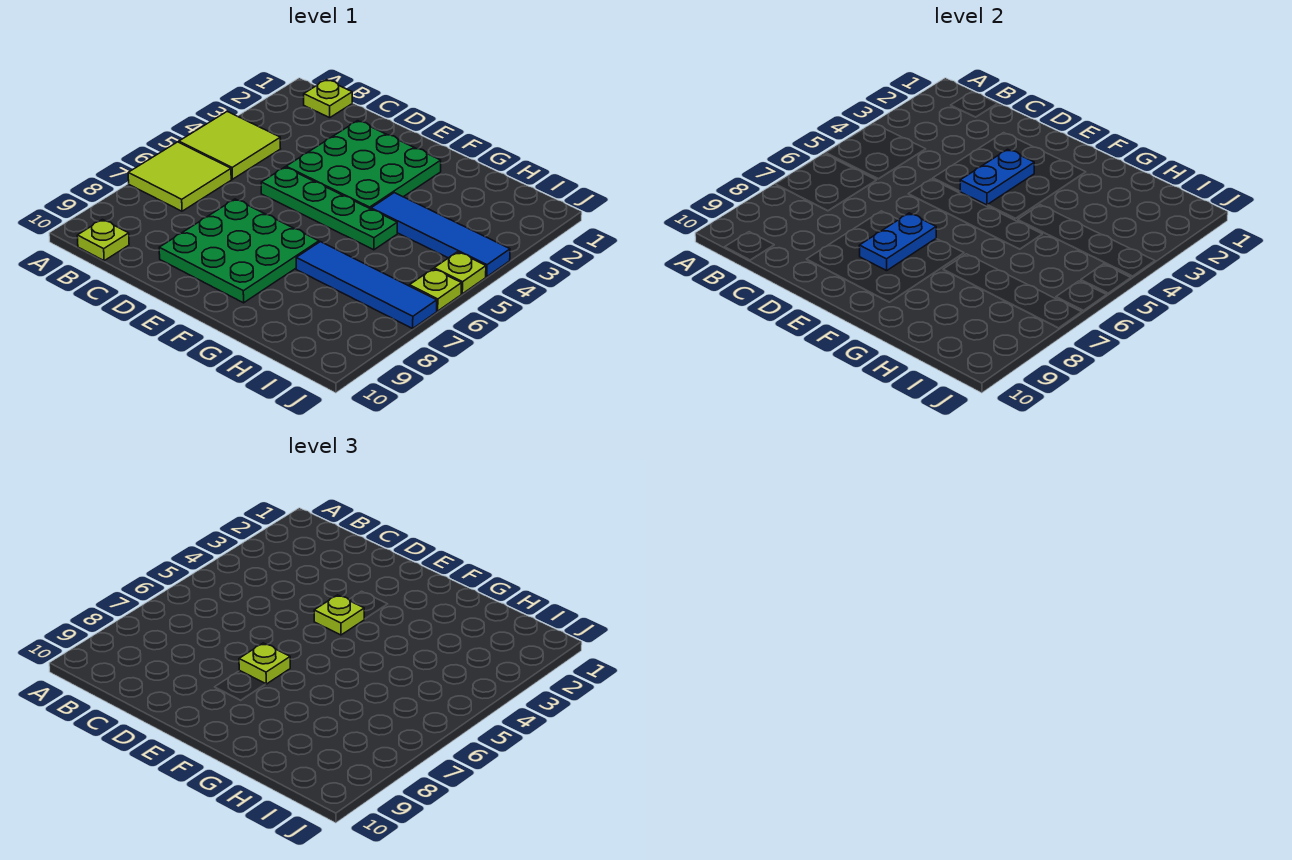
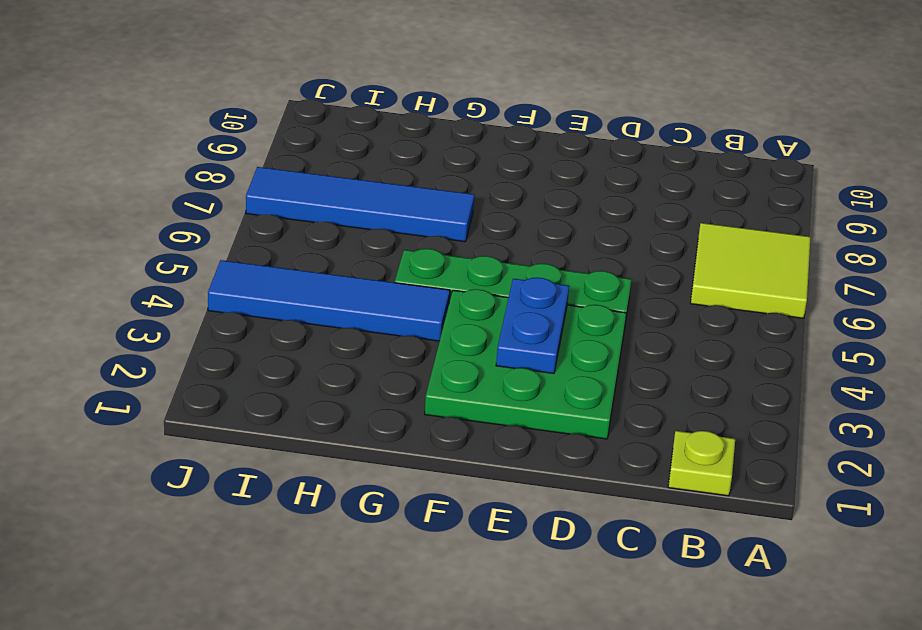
none -> lime tile A4:B5 level 1
none -> lime plate B10 level 1
none -> green plate D7:F9 level 1

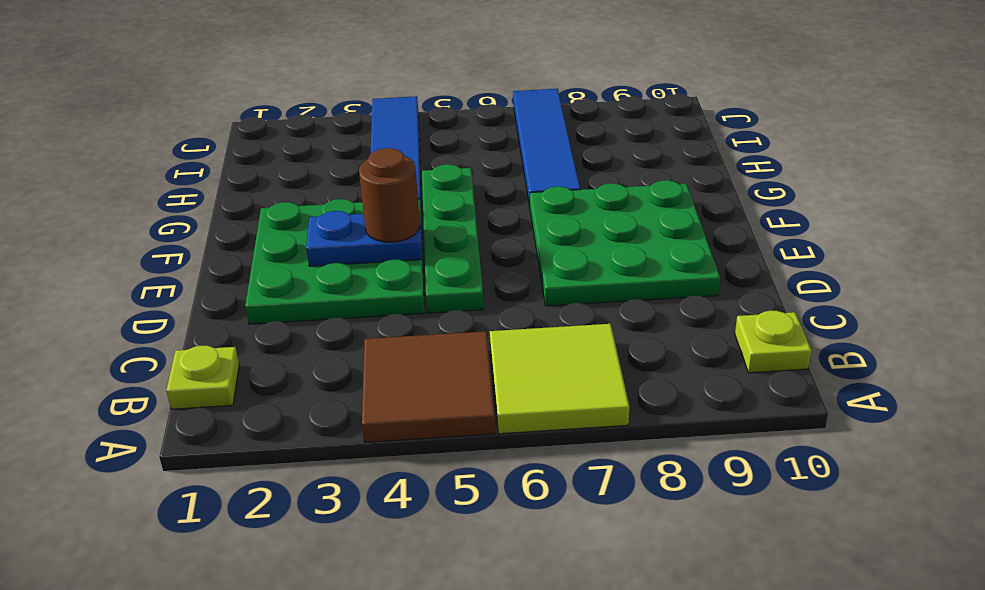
brown tile A4:B5 level 1 -> lime tile A4:B5 level 1
brown round brick E4 level 3 -> lime plate E4 level 3
none -> lime plate J5 level 1
none -> lime plate J6 level 1
none -> blue plate E7:E8 level 2

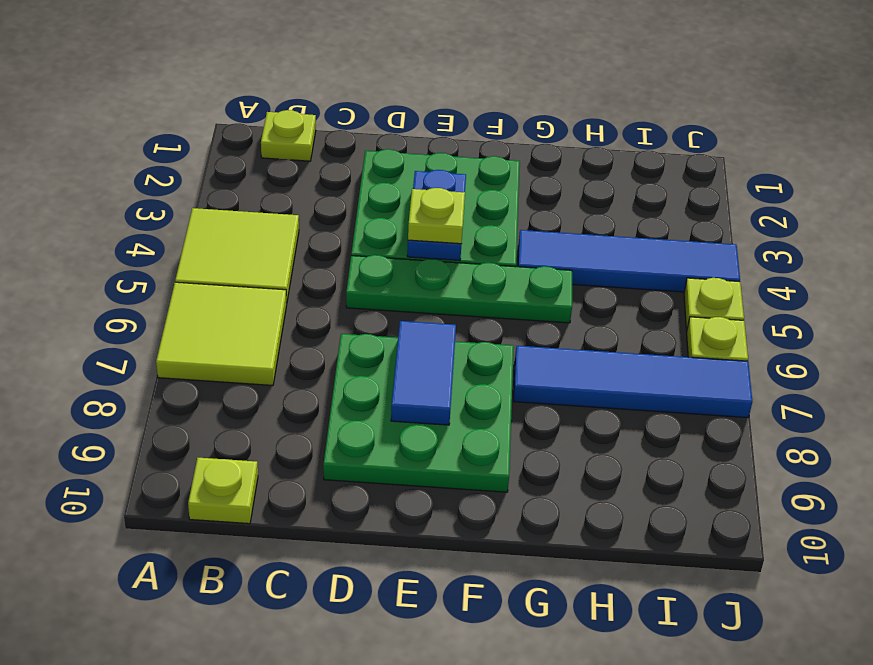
blue tile E7:E8 level 2 -> blue plate E7:E8 level 2
none -> lime plate E7 level 3

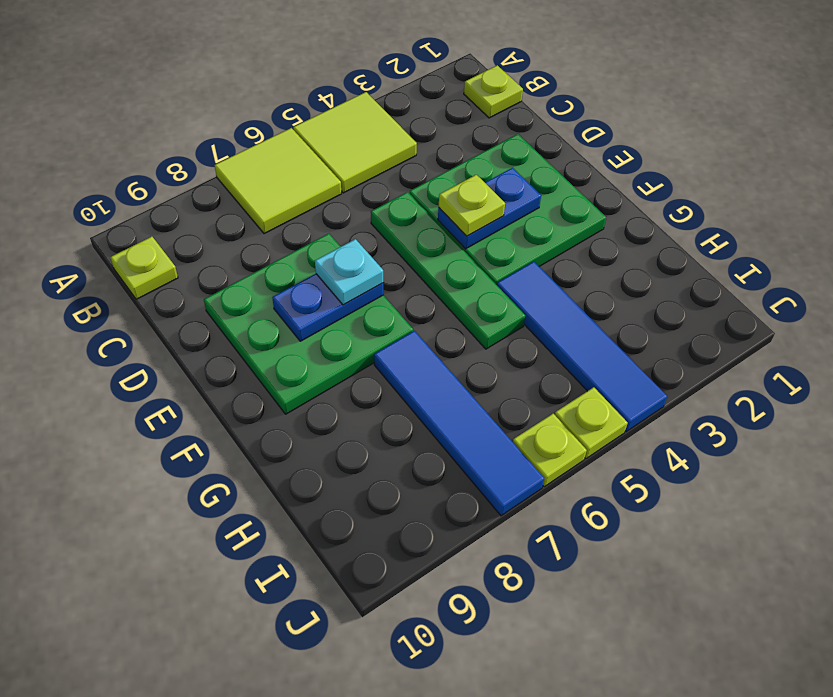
cyan plate E7 level 3 -> lime plate E7 level 3

